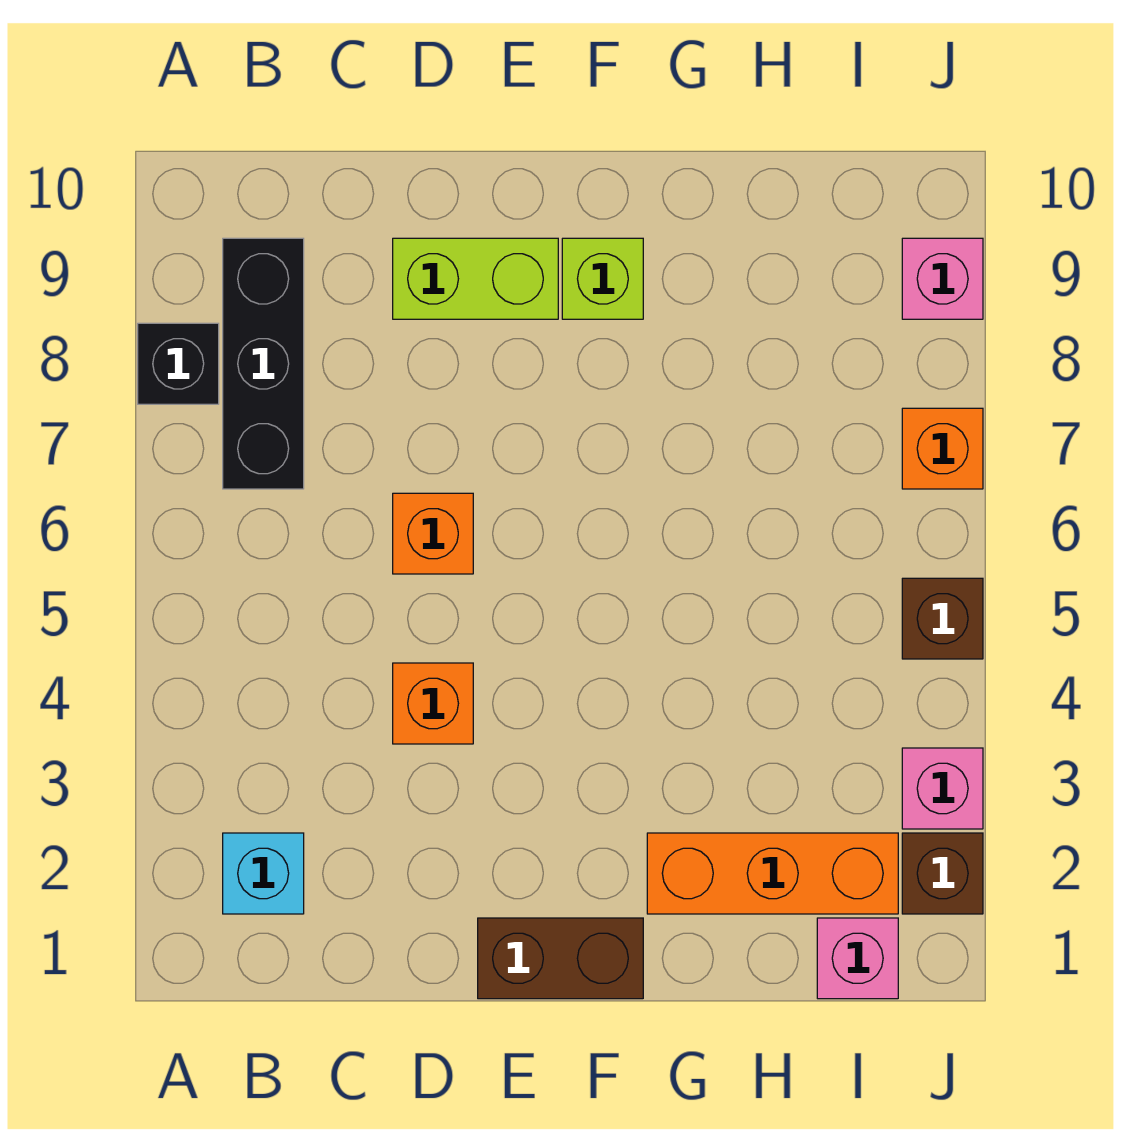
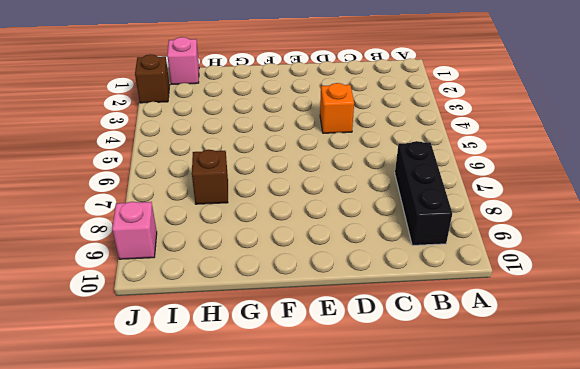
brown brick H7 level 1 -> brown brick J5 level 1
none -> black brick A8 level 1
none -> cyan brick B2 level 1
none -> orange brick D6 level 1

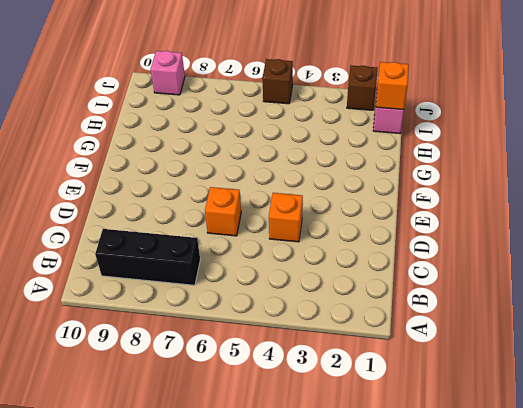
orange brick I1 level 2 -> orange brick J7 level 1
none -> black brick A8 level 1
none -> cyan brick B2 level 1
none -> lime brick D9:E9 level 1

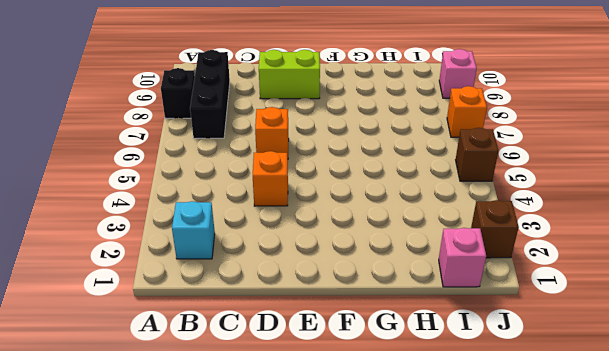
none -> brown brick E1:F1 level 1
none -> lime brick F9 level 1
none -> orange brick G2:I2 level 1

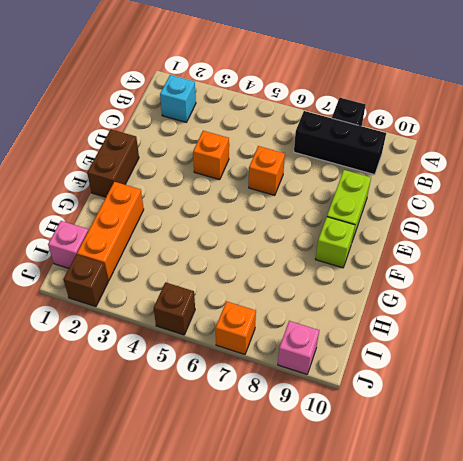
none -> pink brick J3 level 1

